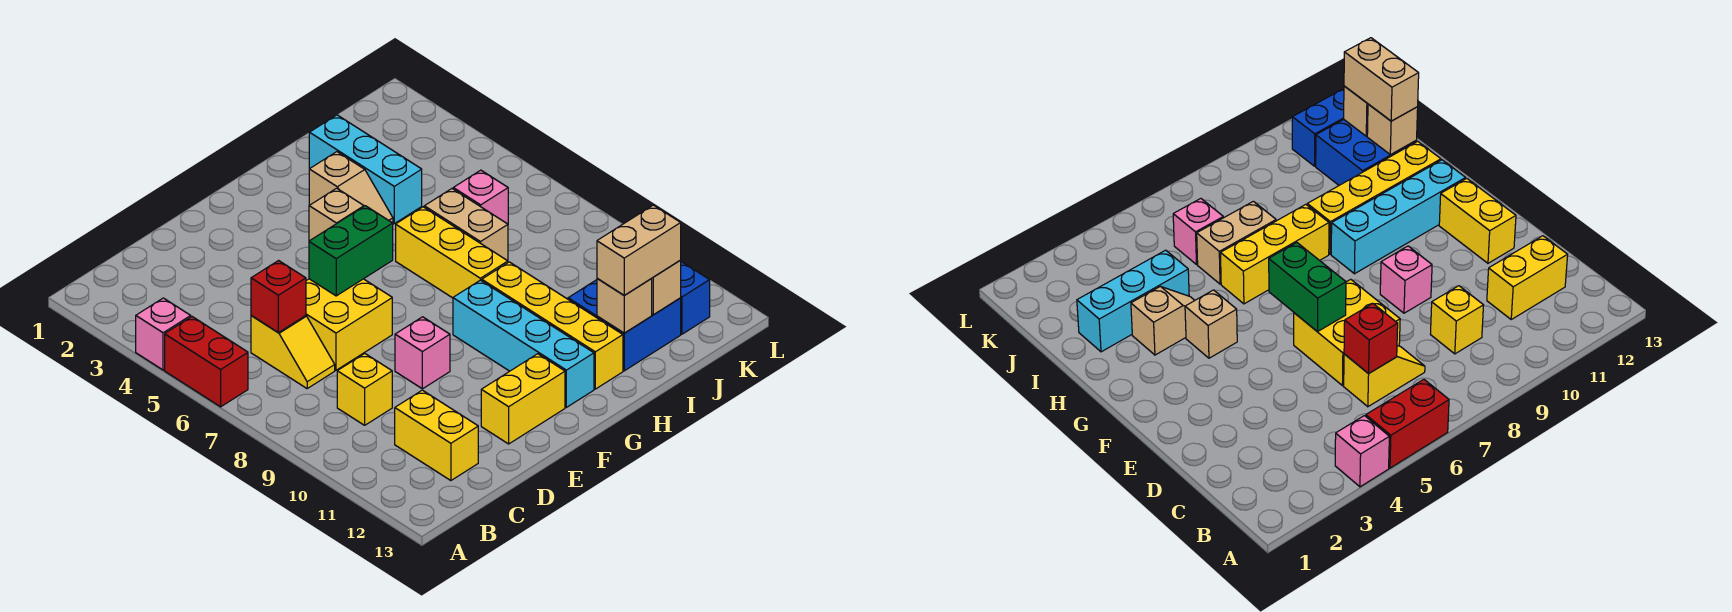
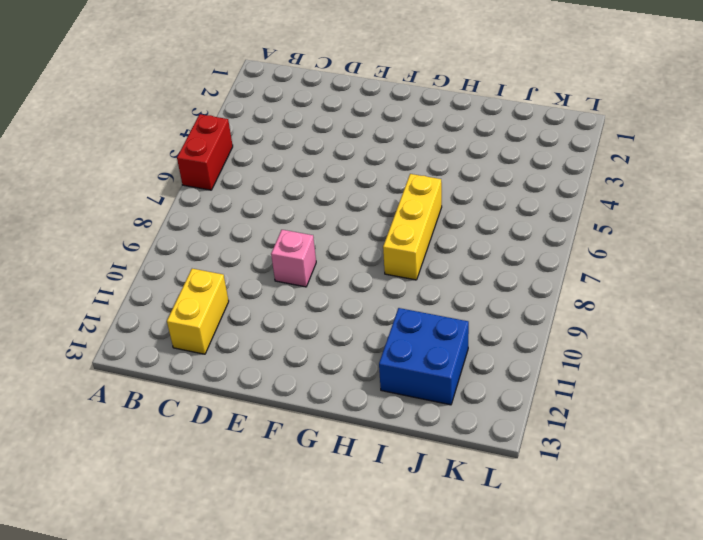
none -> pink brick A4 level 1
none -> yellow slope C6:C7 level 1 top 6
none -> yellow brick C9 level 1

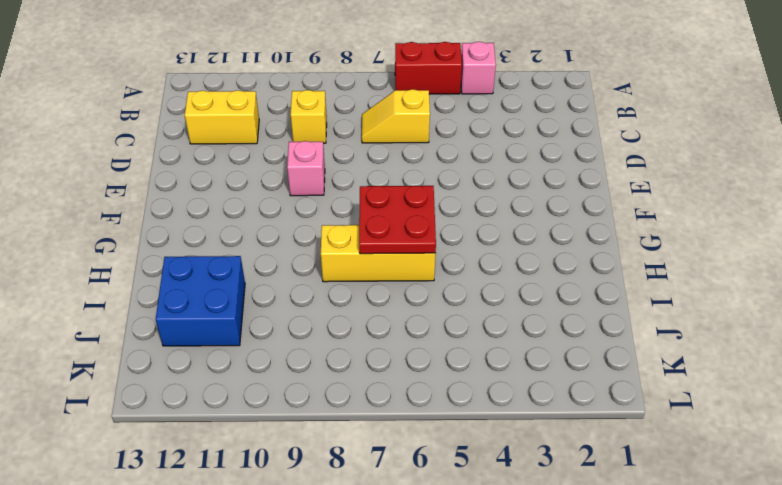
red plate G6:H7 level 2 -> none
none -> yellow brick D6:E7 level 1
none -> yellow brick E12:F12 level 1
none -> tan brick G4 level 1

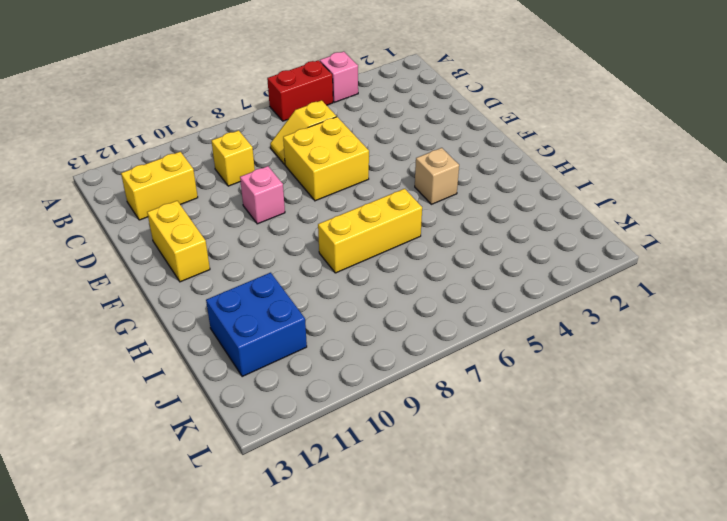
none -> cyan brick G9:G12 level 1
none -> tan slope H3:H4 level 1 top 3
none -> yellow brick H9:H12 level 1

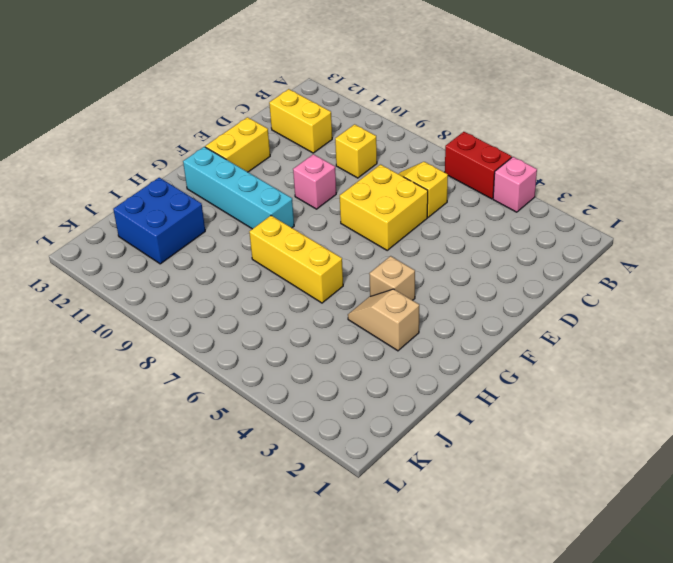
none -> yellow brick H9:H12 level 1
none -> cyan brick I2:I4 level 1
none -> tan brick I6:I7 level 1

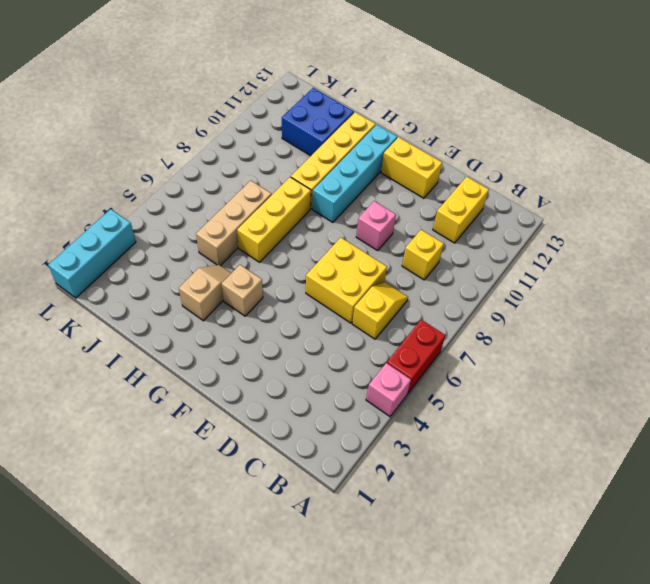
tan brick I5:I7 level 1 -> tan brick I6:I7 level 1
cyan brick L1:L3 level 1 -> cyan brick I2:I4 level 1
none -> pink brick J6 level 1
none -> blue brick K11:K12 level 1
none -> red brick C6 level 2

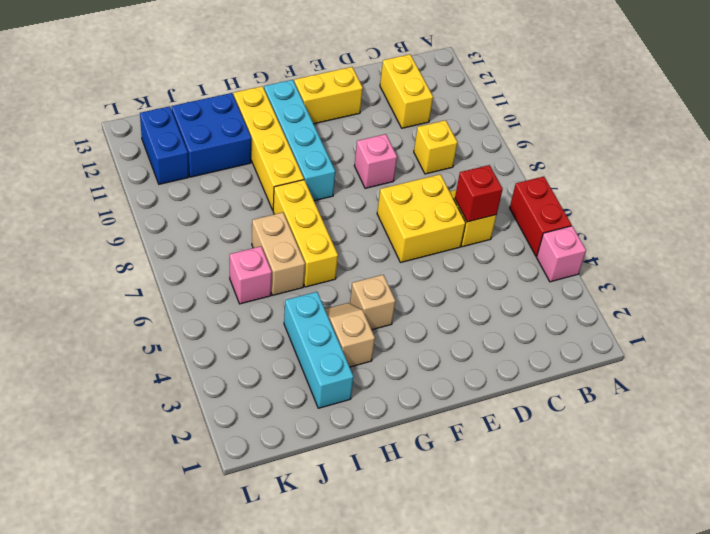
none -> green brick E6:F6 level 2
none -> tan brick I12 level 2
none -> tan brick J12 level 2

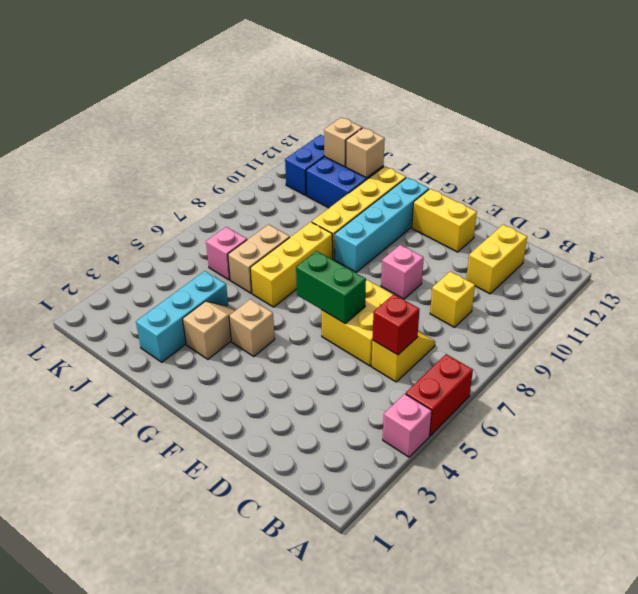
none -> tan brick I12:J12 level 3

